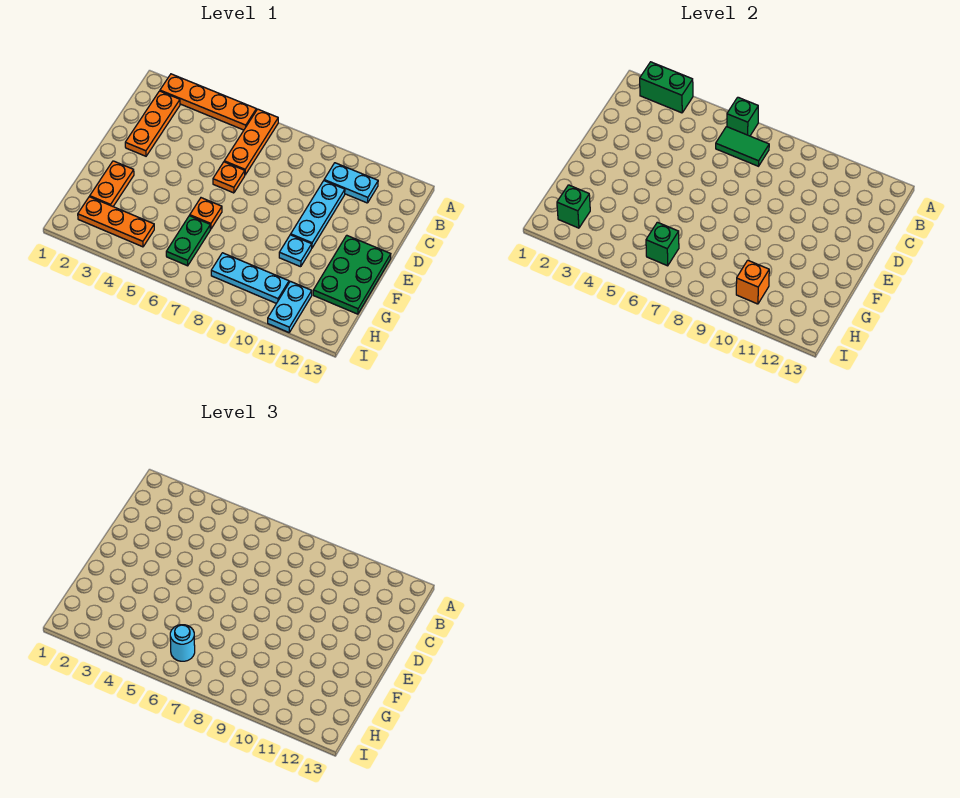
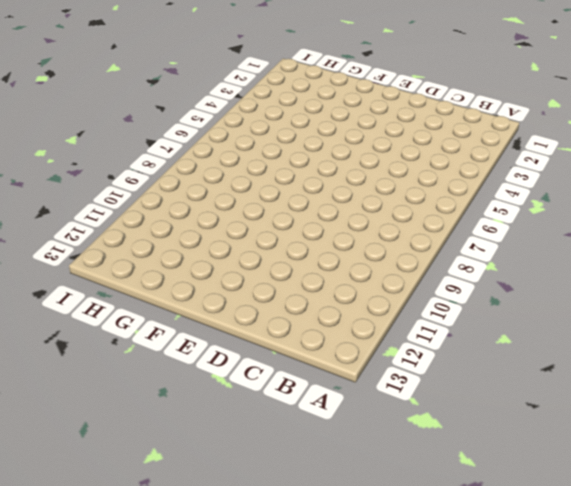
none -> orange plate A2:A5 level 1
none -> orange plate A6:C6 level 1
none -> orange plate B2:D2 level 1

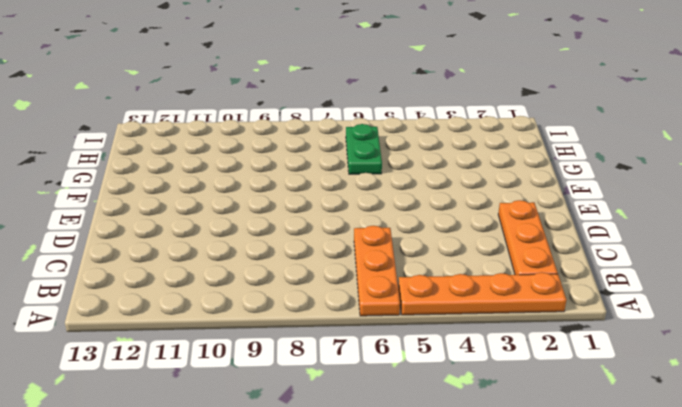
none -> cyan plate B10:B11 level 1
none -> cyan plate C10:E10 level 1
none -> orange plate D6 level 1

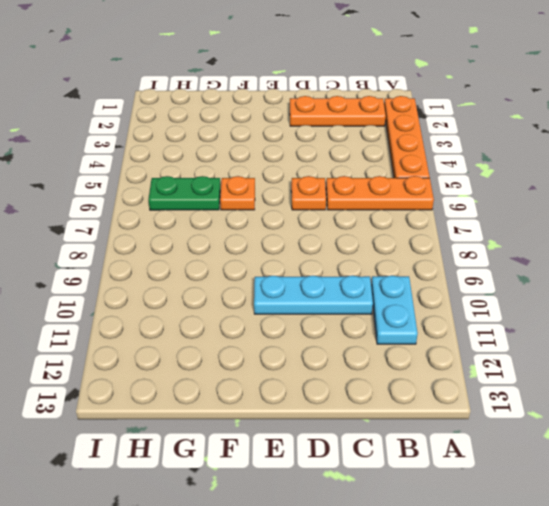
none -> green plate E12:G13 level 1
none -> orange plate F2:G2 level 1
none -> cyan plate F10 level 1

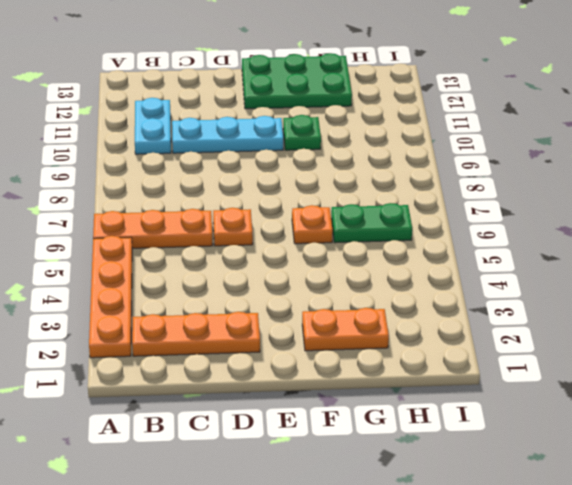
green plate F10 level 1 -> cyan plate F10 level 1
none -> orange plate H2:H4 level 1
none -> cyan plate H8:H10 level 1
none -> cyan plate H11:I11 level 1

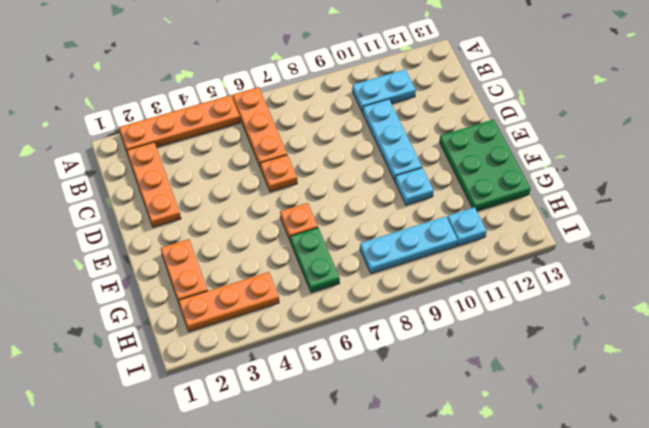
cyan plate H11 level 1 -> cyan plate H11:I11 level 1
none -> green brick A2:A3 level 2
none -> green brick A6 level 2
none -> green tile B6:B7 level 2

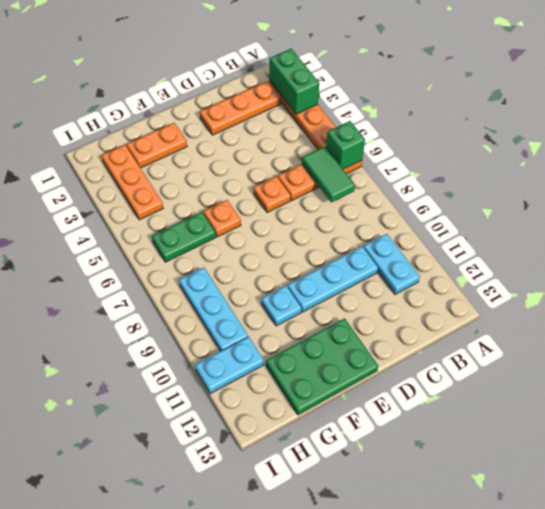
none -> green brick H2 level 2
none -> green brick H6 level 2
none -> orange brick H10 level 2

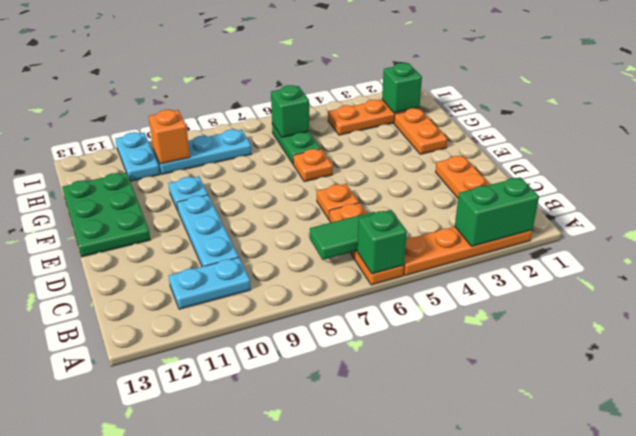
none -> cyan round brick H6 level 3

